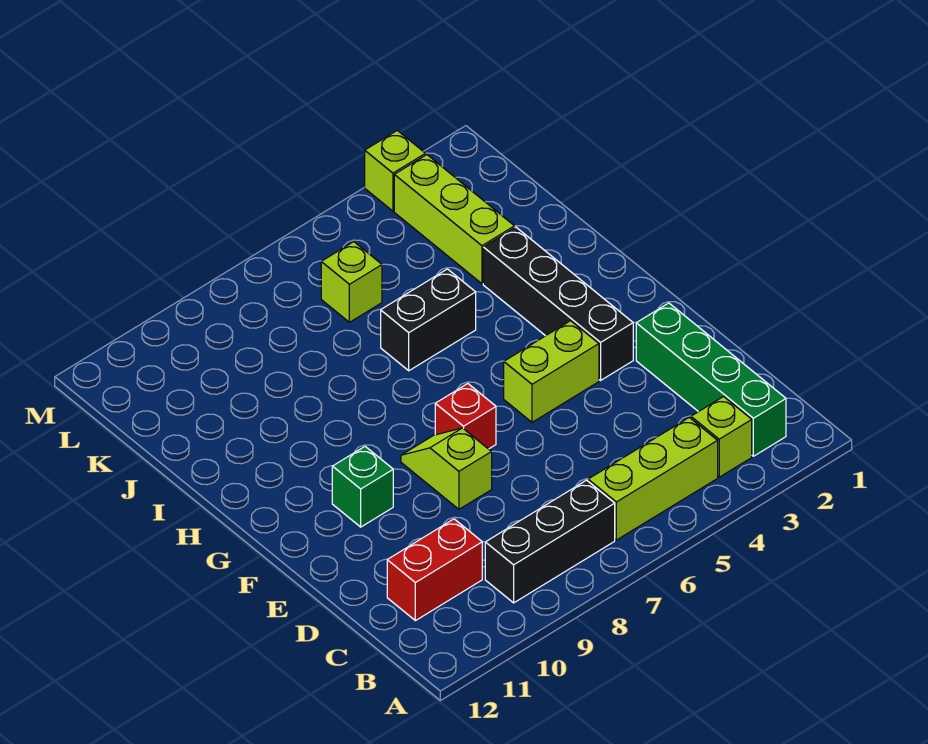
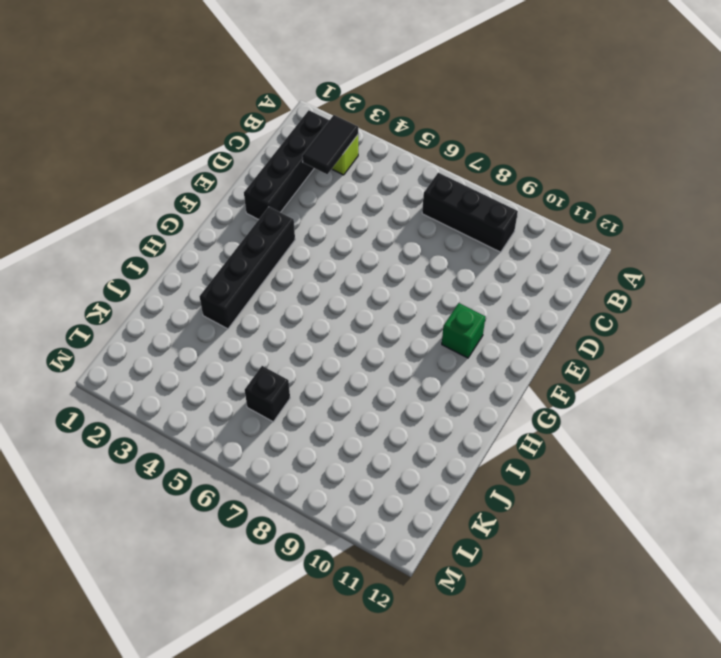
black brick B2:E2 level 1 -> green brick B2:E2 level 1
black tile B3:C3 level 2 -> none
black brick K6 level 1 -> lime brick K6 level 1
none -> lime brick B4:B6 level 1
none -> red brick C10:C11 level 1
none -> lime slope E8:F8 level 1 top E

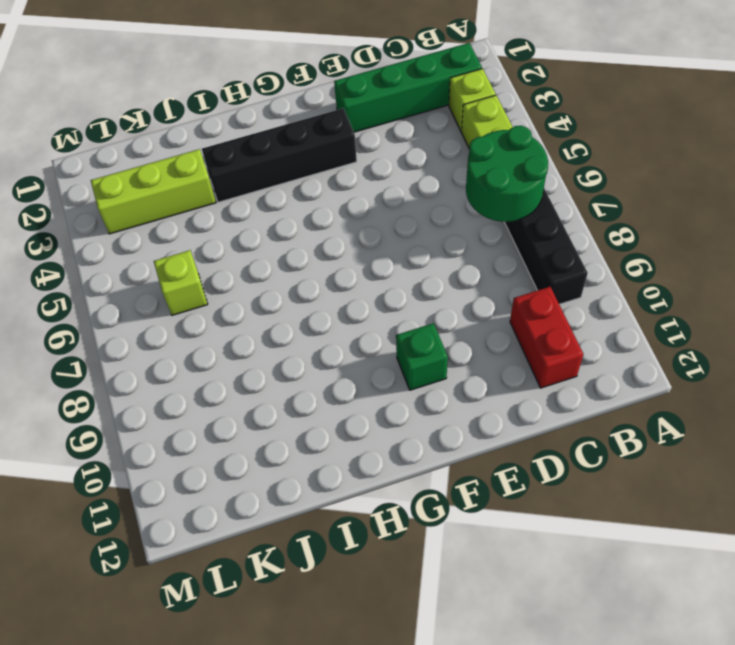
green round brick B6:C7 level 2 -> none
none -> lime slope E8:F8 level 1 top E
none -> lime brick F4:F5 level 1
none -> red brick F7 level 1

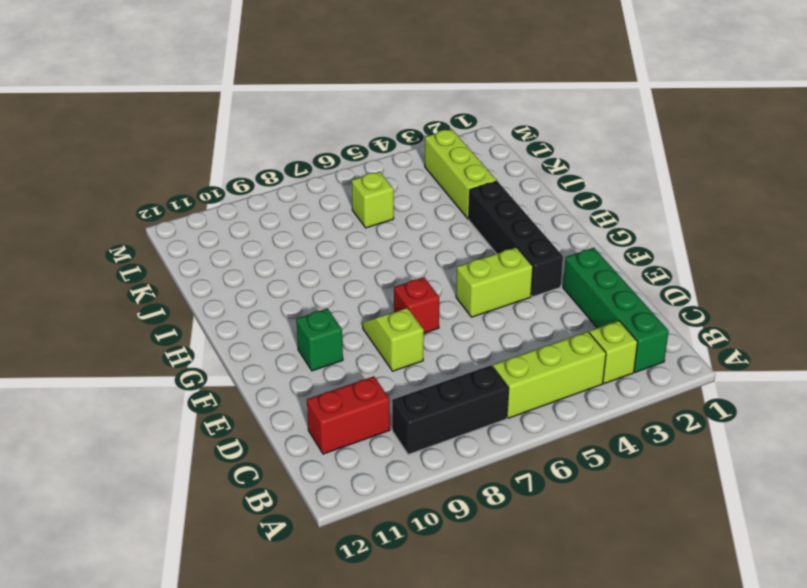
none -> black brick I5:I6 level 1
none -> lime brick M3 level 1

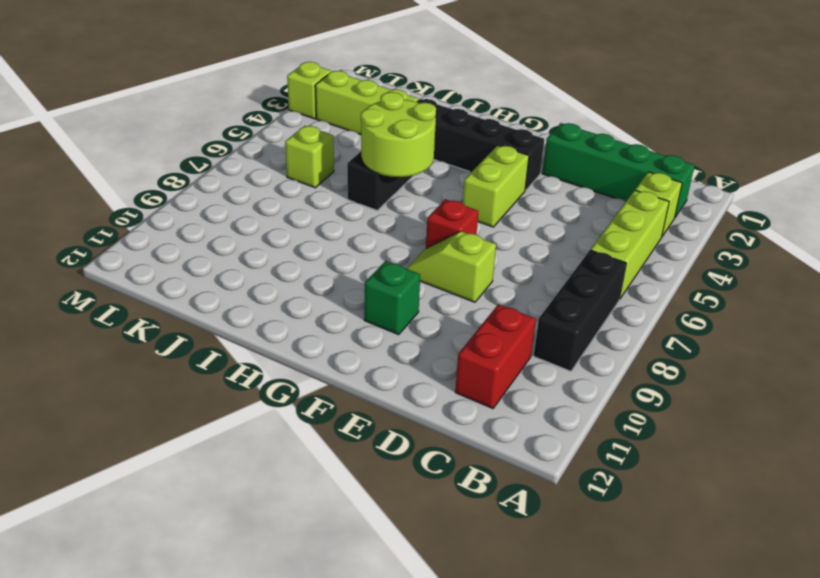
lime round brick H5:I6 level 2 -> none

